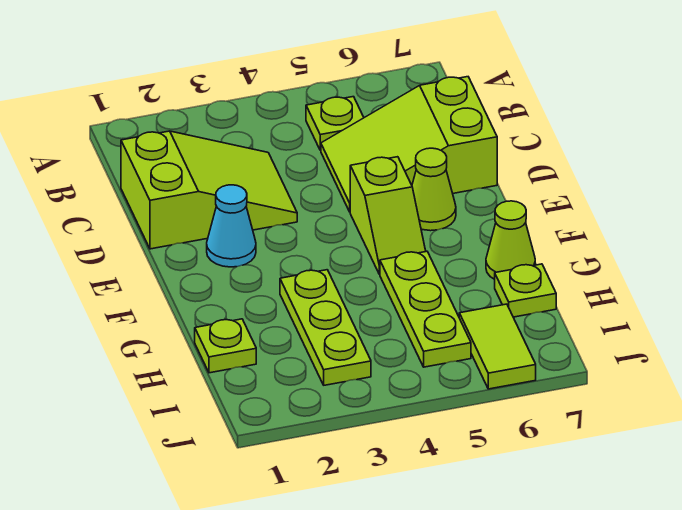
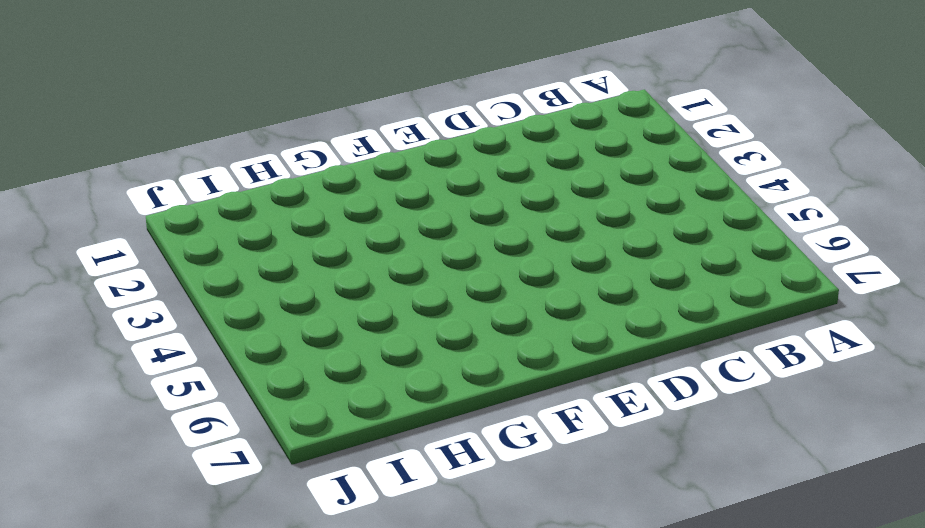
none -> lime plate B5 level 1
none -> lime slope C1:D3 level 1 top 1
none -> lime slope C5:D7 level 1 top 7

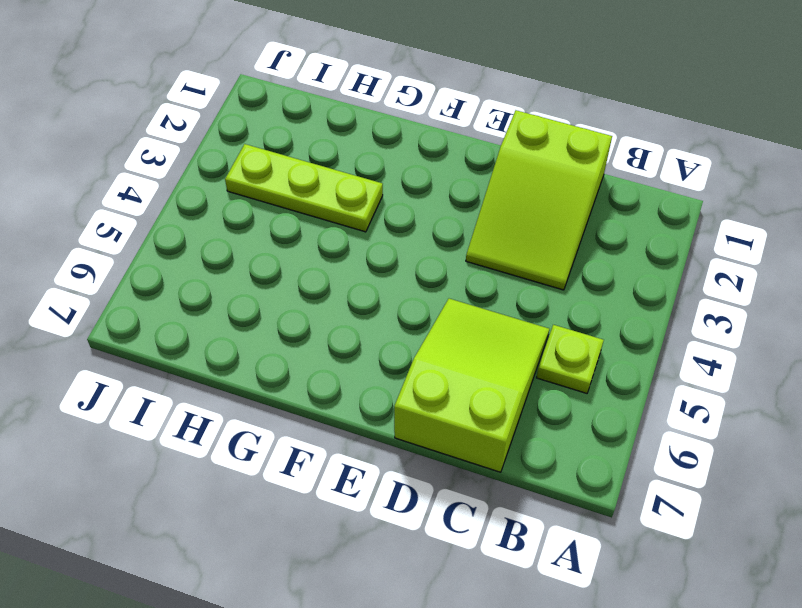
none -> cyan cone E2 level 1
none -> lime slope E5:F5 level 1 top E
none -> lime cone E6 level 1

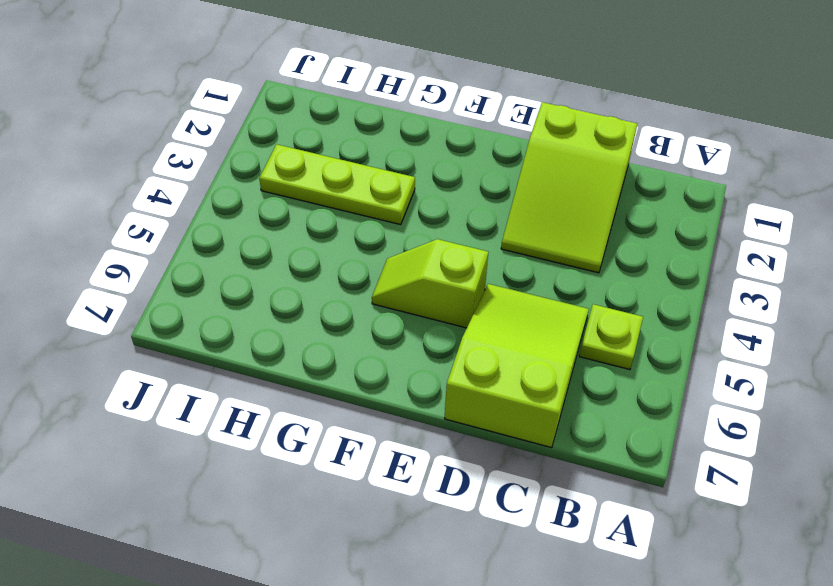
none -> cyan cone E2 level 1
none -> lime cone E6 level 1
none -> lime plate G5:I5 level 1

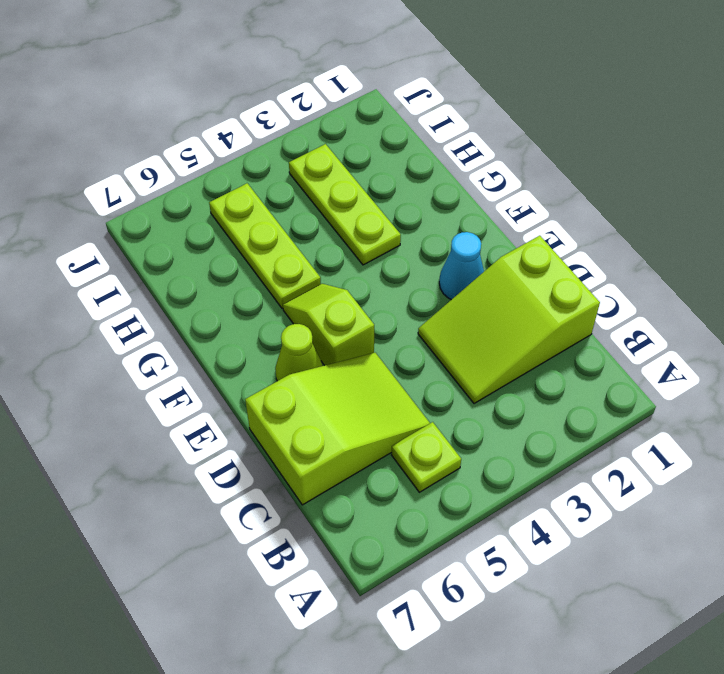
none -> lime cone G7 level 1
none -> lime plate H1 level 1
none -> lime plate H7 level 1

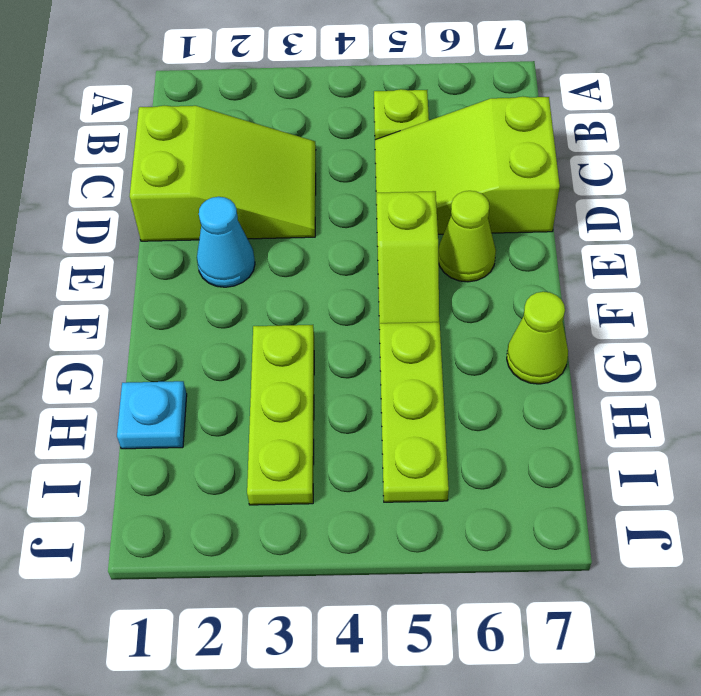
cyan plate H1 level 1 -> lime plate H1 level 1
none -> lime plate H7 level 1
none -> lime tile I6:J6 level 1

